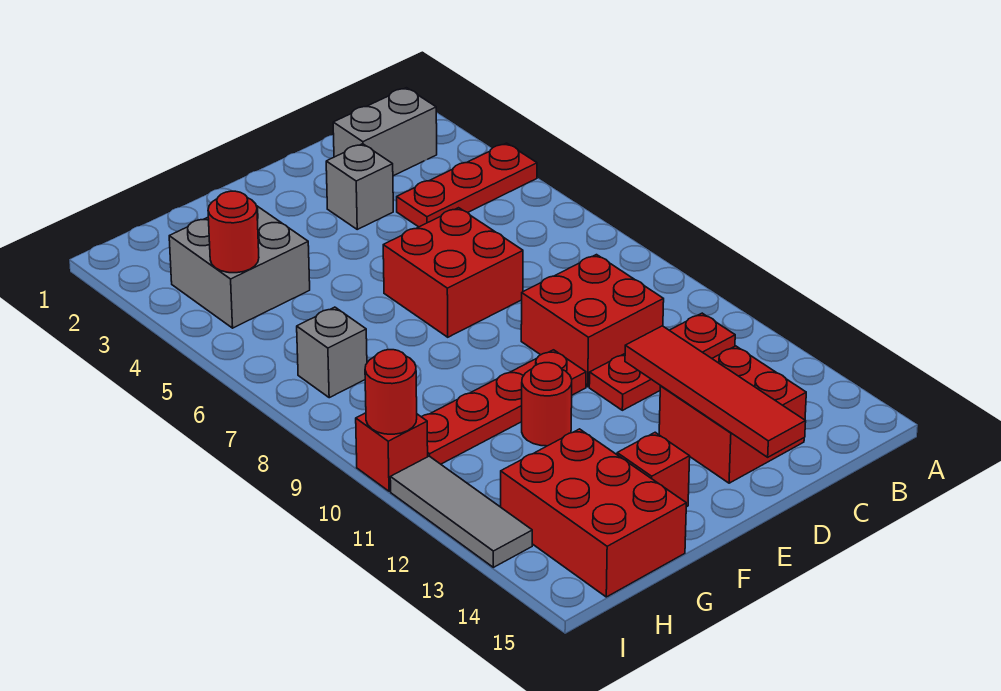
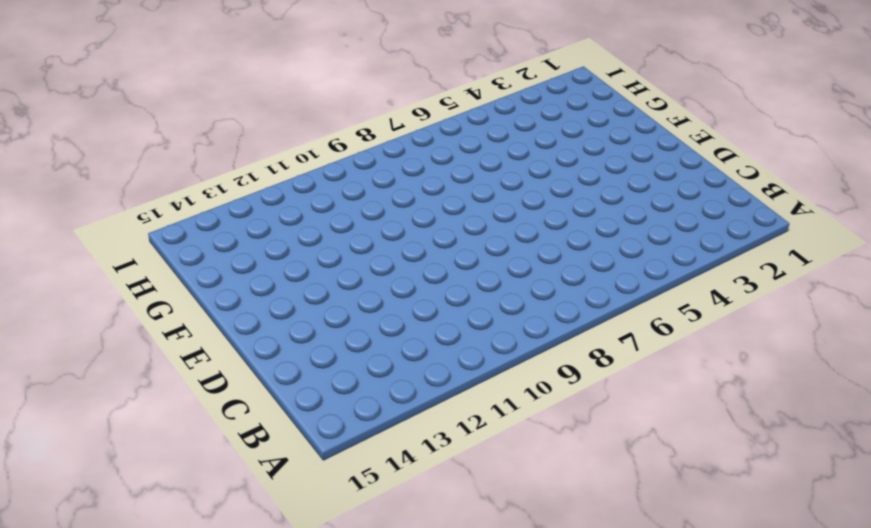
none -> red plate A4:C4 level 1
none -> grey brick B2:C2 level 1
none -> red plate B11:D11 level 1

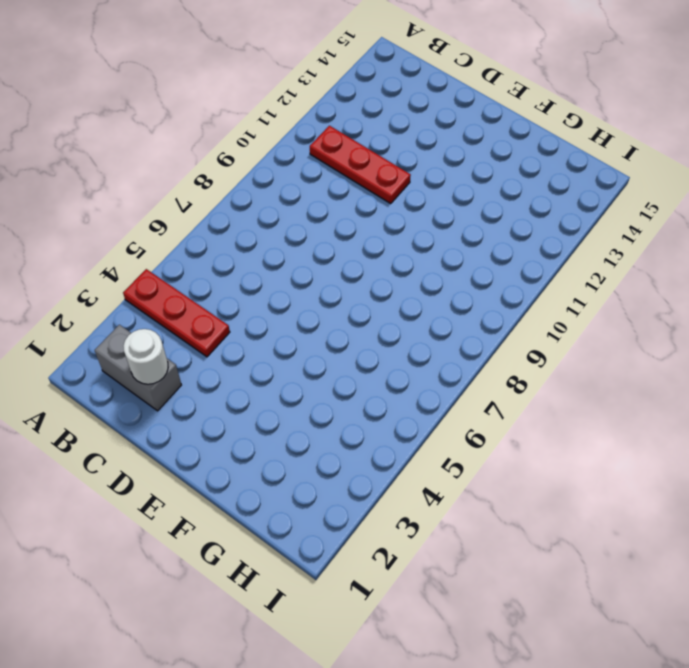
white round brick C2 level 2 -> none
none -> red brick C9:D10 level 1
none -> red brick C13:D14 level 1
none -> grey brick D3 level 1

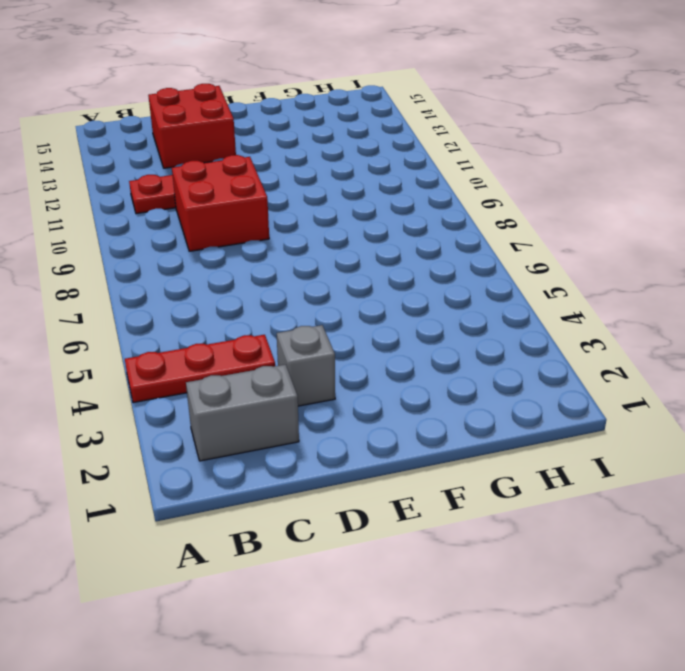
none -> red brick D6:E7 level 1
none -> red plate E10:H10 level 1
none -> red round brick F11 level 1

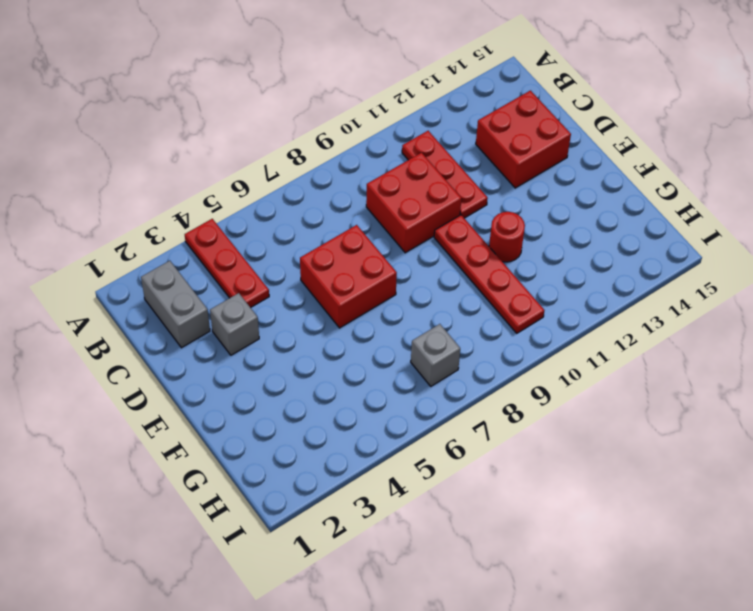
none -> red brick F14 level 1
none -> grey brick G3:H4 level 1
none -> red brick G13:H15 level 1

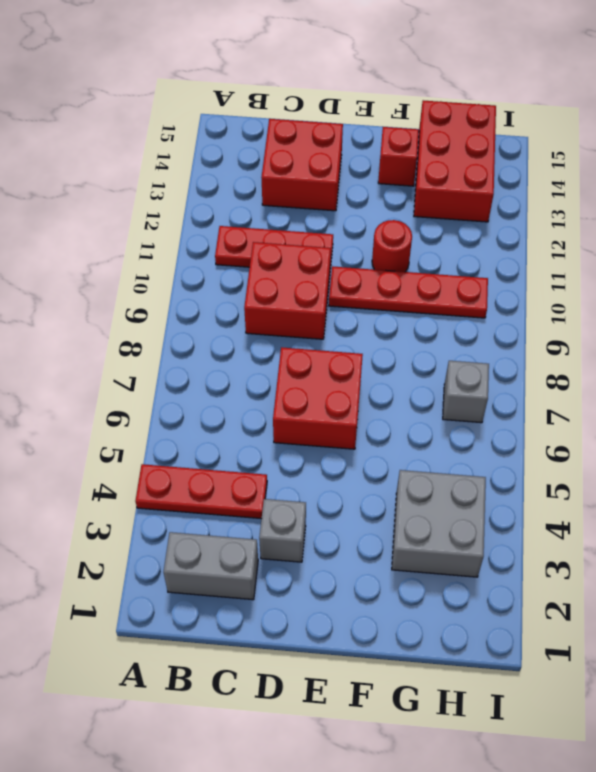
none -> red brick I10 level 1
none -> grey tile I11:I13 level 1
none -> red tile D12:D15 level 2

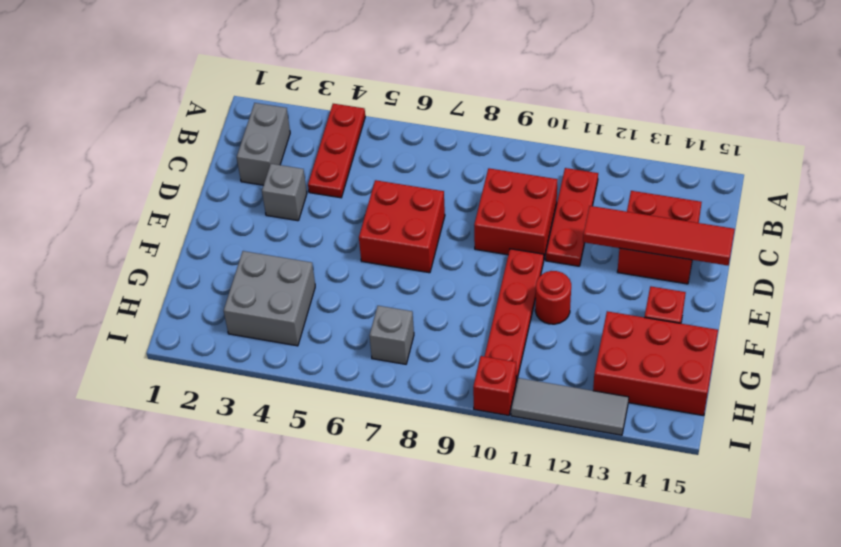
none -> red round brick H4 level 2
none -> red round brick I10 level 2

